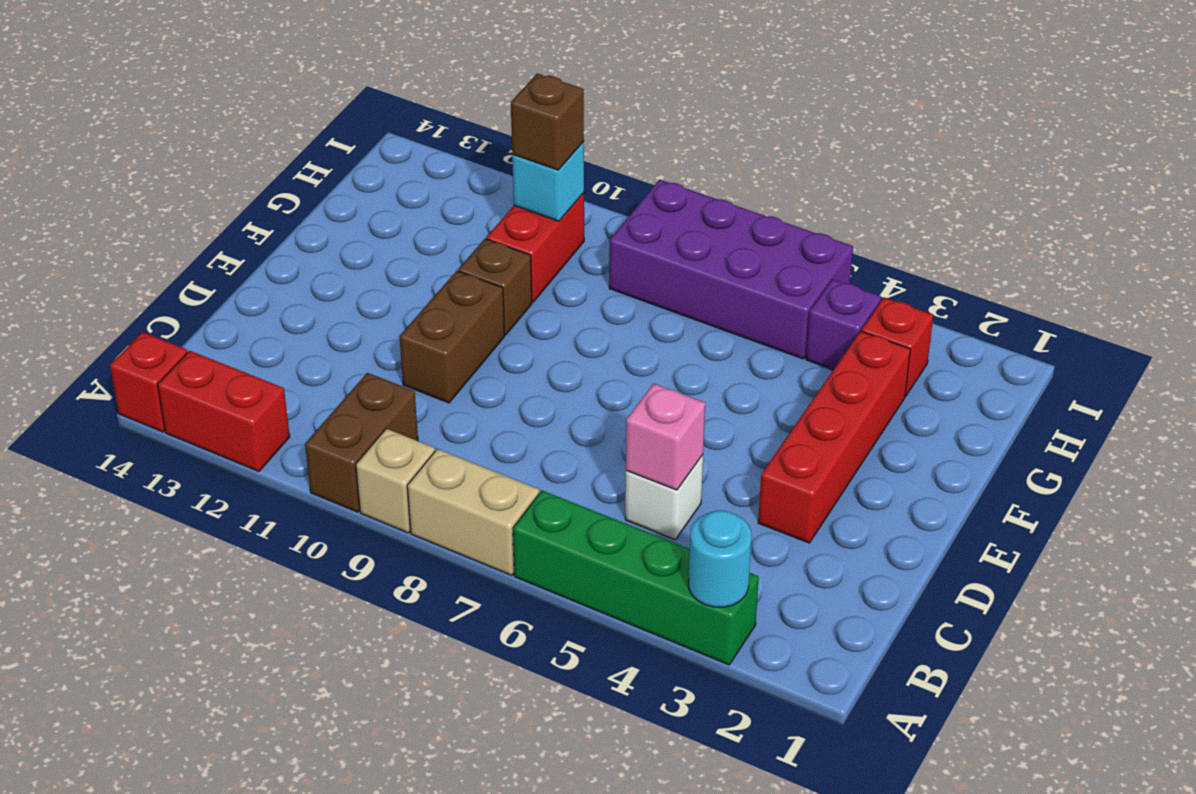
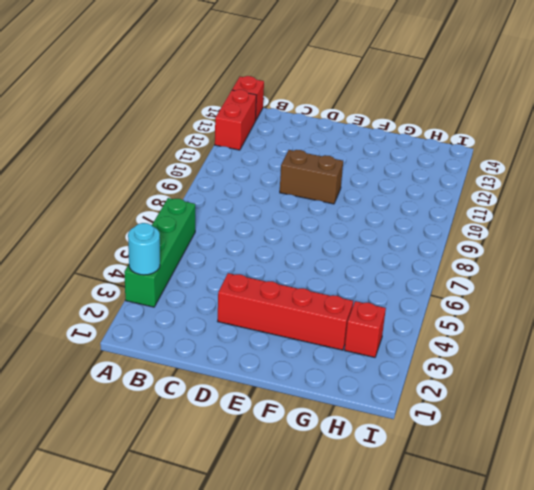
none -> tan brick A7:A8 level 1
none -> tan brick A9 level 1
none -> brown brick A10:B10 level 1

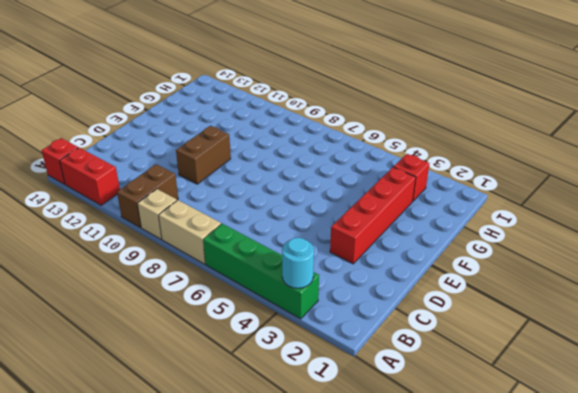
none -> white brick C5 level 1
none -> brown brick F10 level 1
none -> red brick G10:H10 level 1

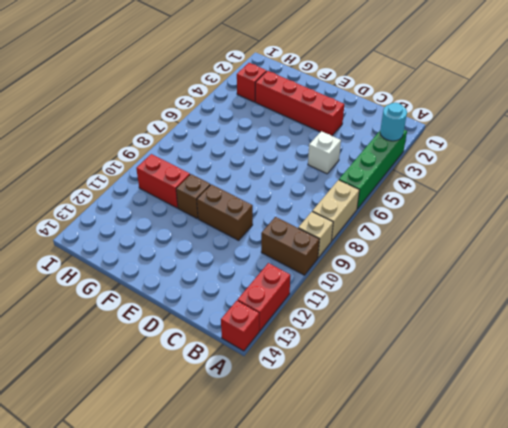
none -> purple brick H4 level 1
none -> purple brick H5:I8 level 1
none -> pink brick C5 level 2

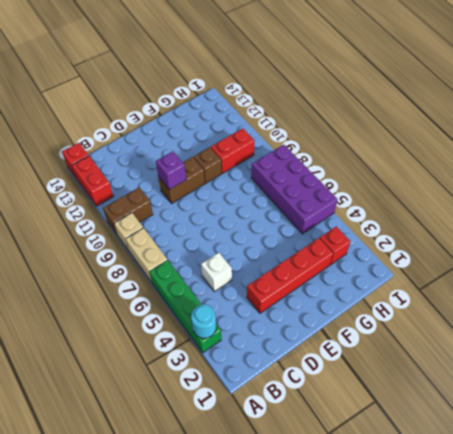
purple brick D10 level 2 -> purple brick H4 level 1
none -> pink brick C5 level 2
none -> cyan brick H10 level 2
none -> brown brick H10 level 3

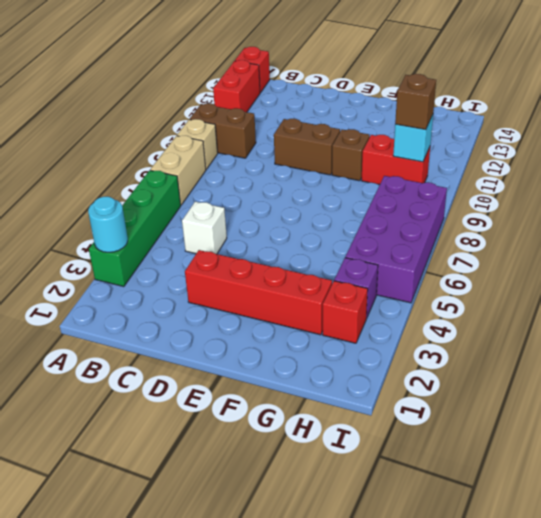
none -> pink brick C5 level 2

